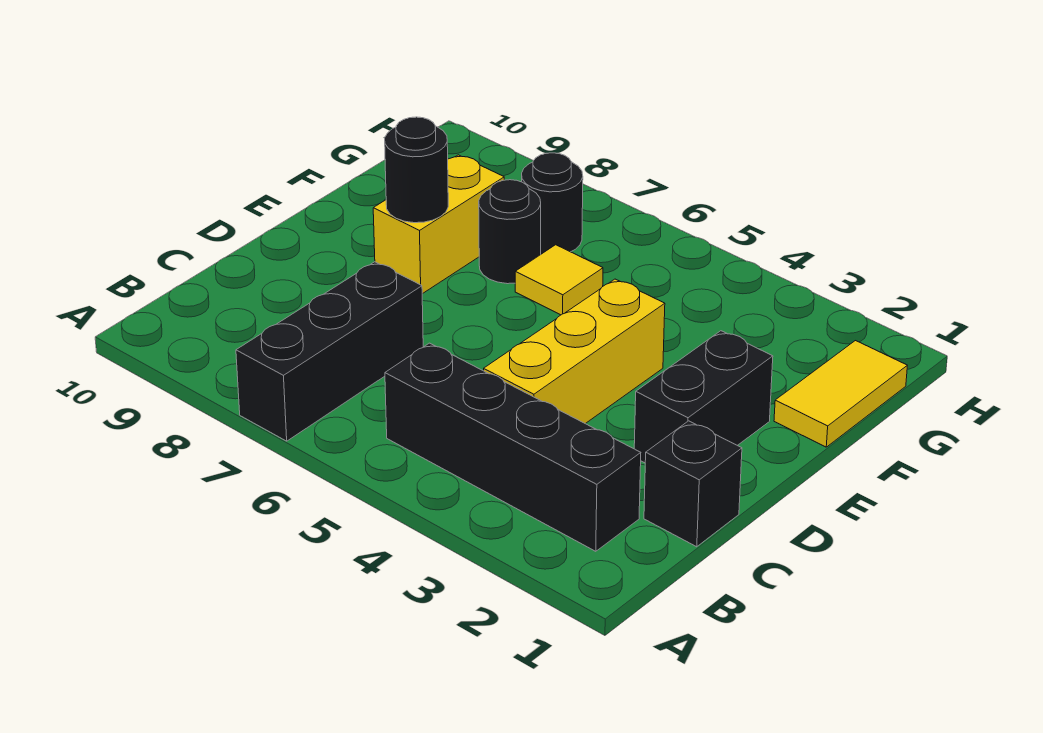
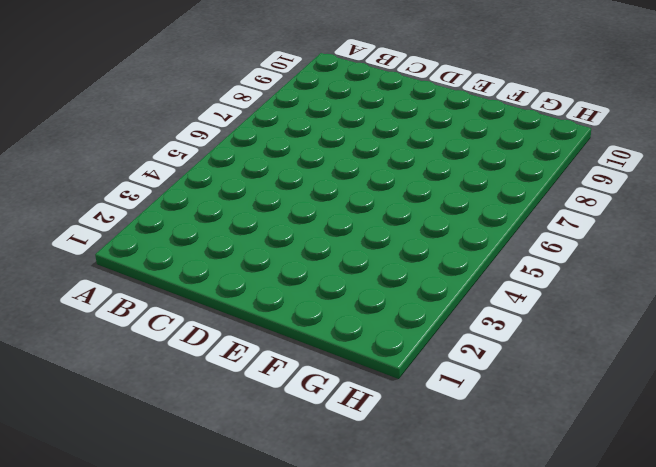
none -> black brick A7:C7 level 1
none -> black brick B2:B5 level 1

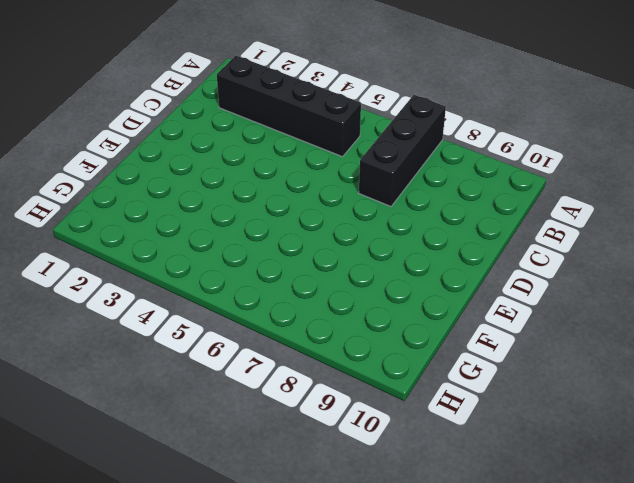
none -> black brick C1 level 1
none -> yellow brick C4:E4 level 1

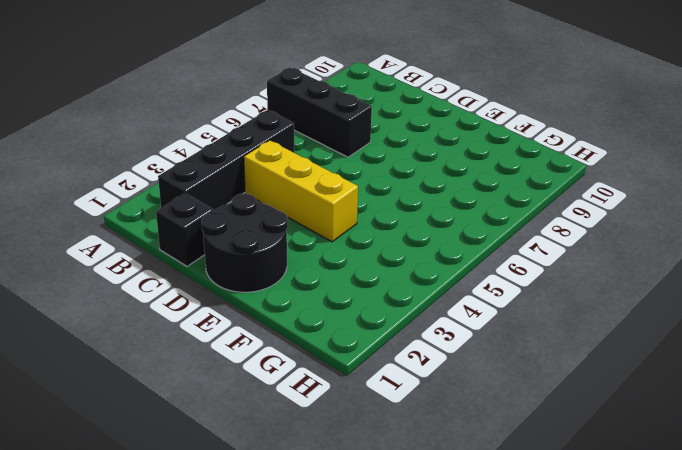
black round brick D1:E2 level 1 -> black brick D2:E2 level 1
none -> yellow brick E8:F8 level 1
none -> yellow tile F1:G1 level 1

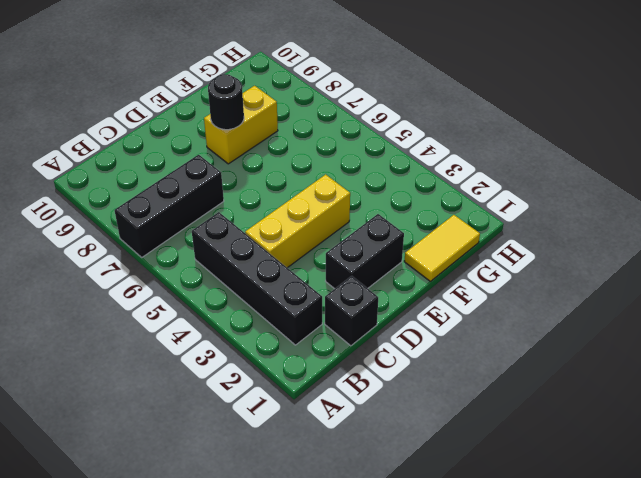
none -> yellow tile F6 level 1
none -> black round brick F7 level 1

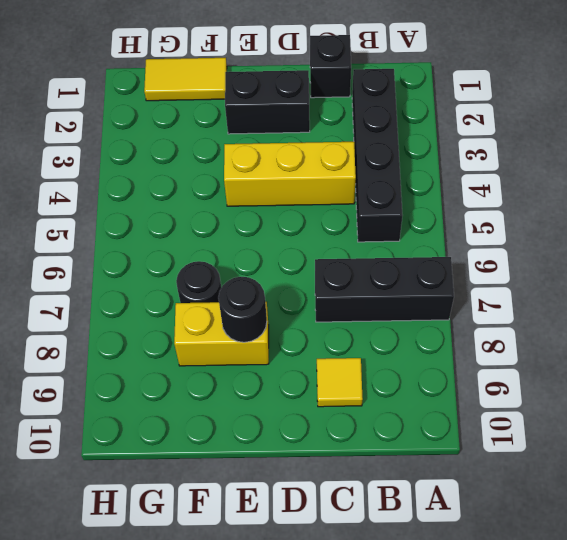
yellow tile C9 level 1 -> yellow tile F6 level 1
none -> black round brick G7 level 1

